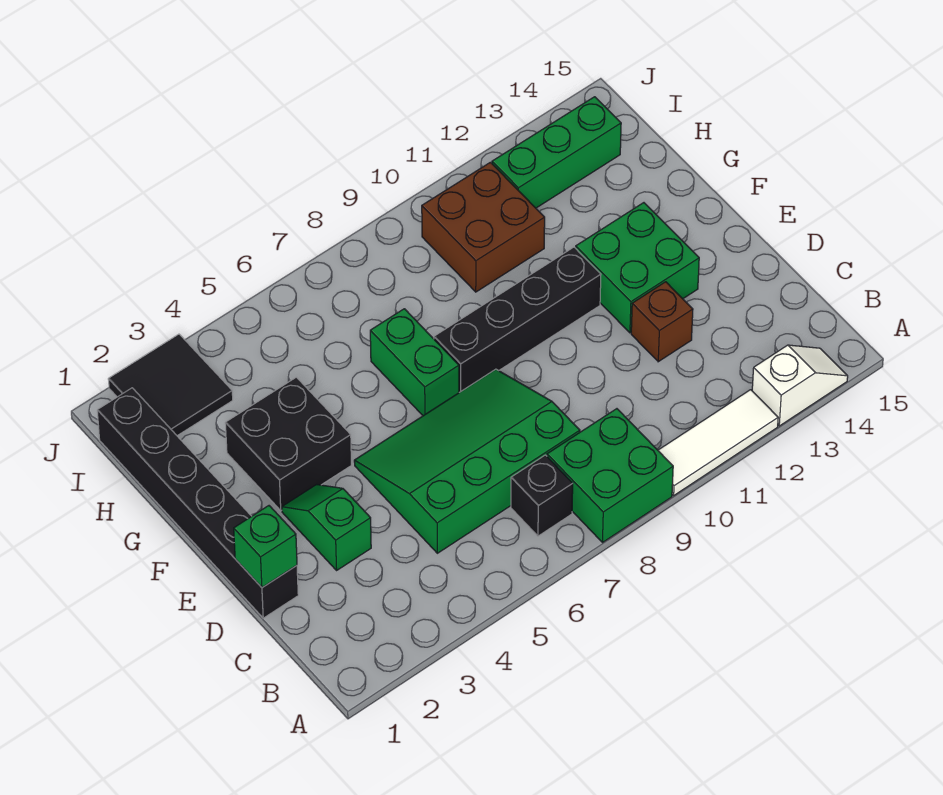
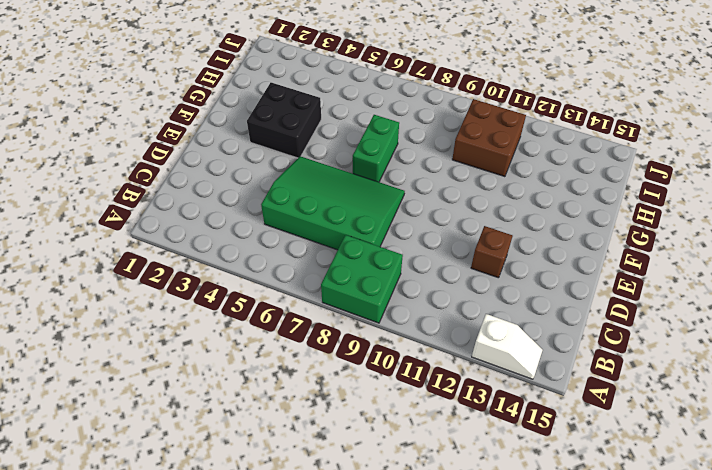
none -> white tile A10:A12 level 1
none -> black brick B7 level 1
none -> black brick D1:I1 level 1

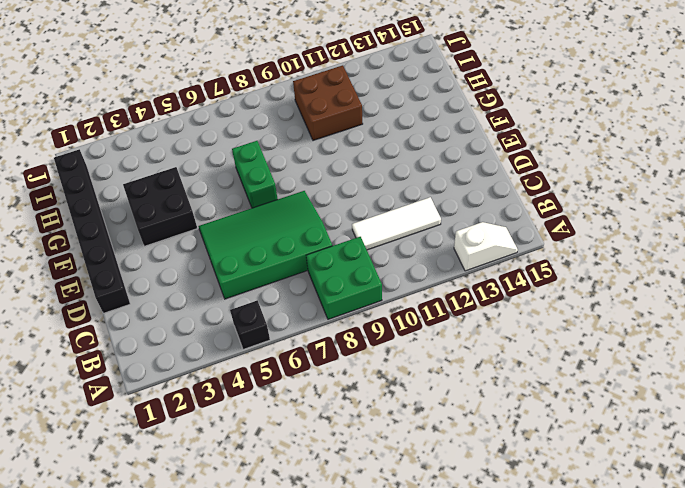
black brick A5 level 1 -> black brick B7 level 1
white tile C10:C12 level 1 -> white tile A10:A12 level 1
none -> green slope D3:E3 level 1 top D
none -> brown brick D12 level 1
none -> green brick E12:F13 level 1

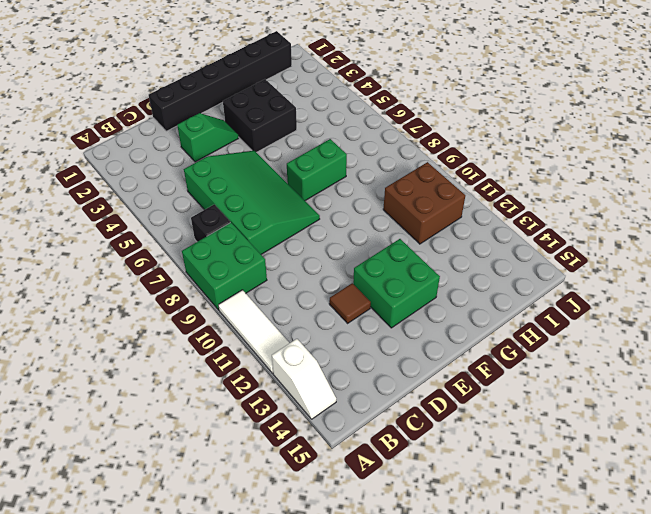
brown tile D12 level 1 -> brown brick D12 level 1
none -> black brick F8:F11 level 1
none -> black tile I2:J3 level 1
none -> green brick I12:I14 level 1

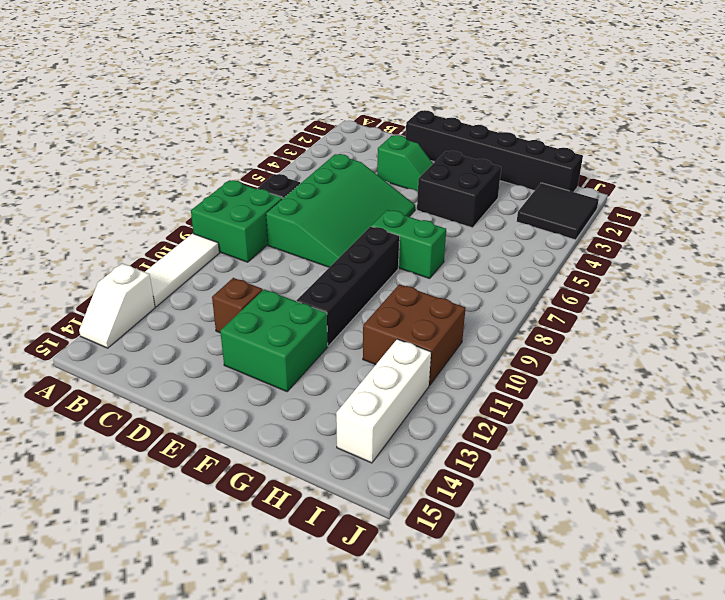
white brick I12:I14 level 1 -> green brick I12:I14 level 1
none -> green brick D1 level 2

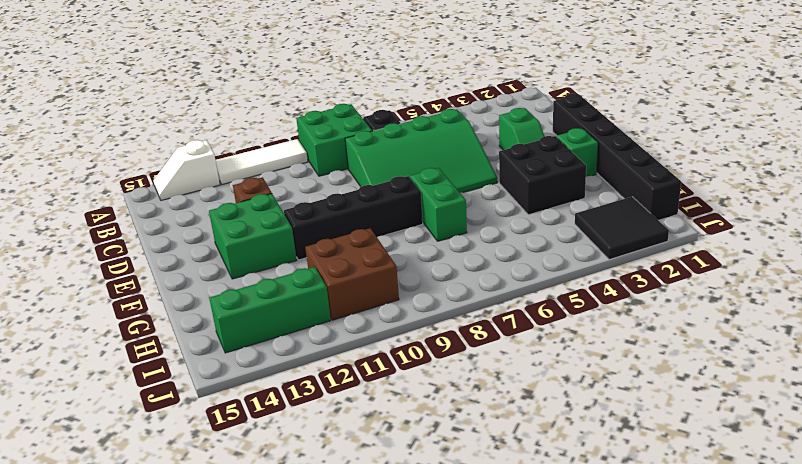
green brick F2 level 1 -> green brick D1 level 2

